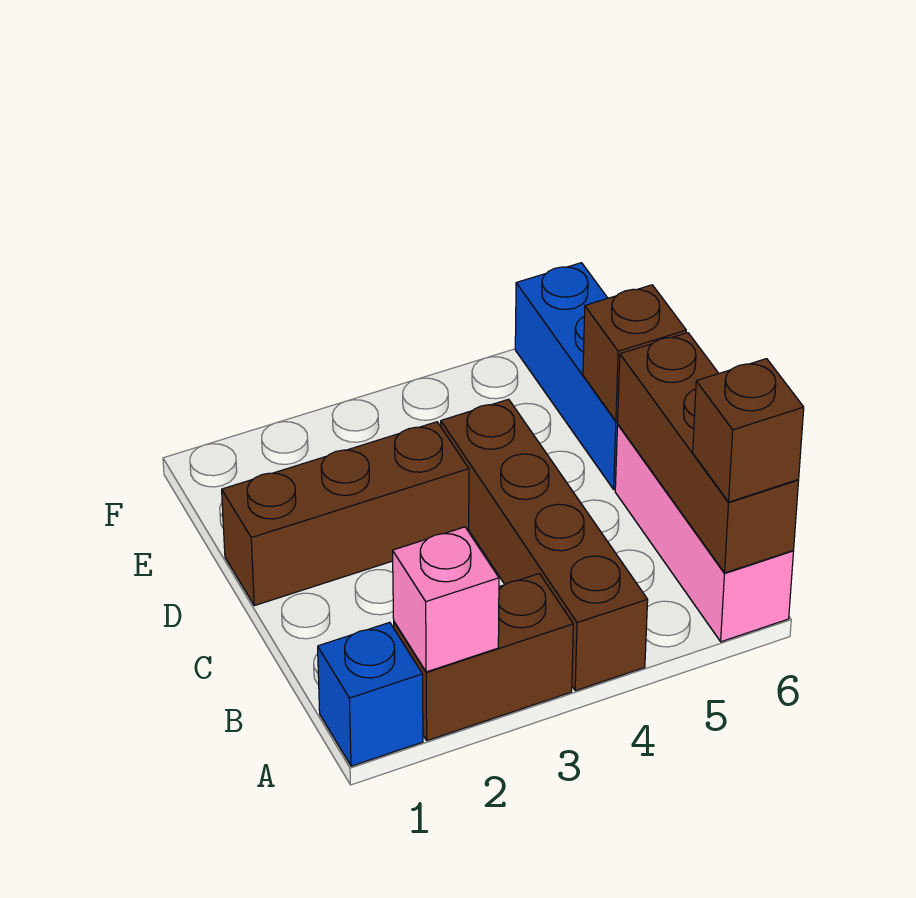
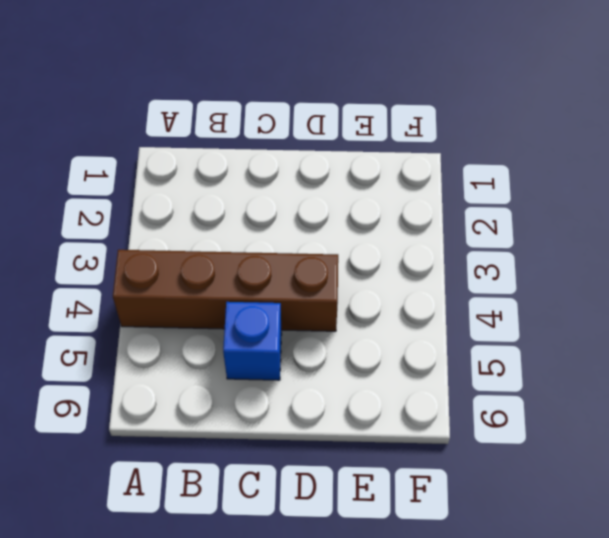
blue brick C5 level 1 -> blue brick A1 level 1
none -> brown brick A2:A3 level 1
none -> pink brick A6:C6 level 1

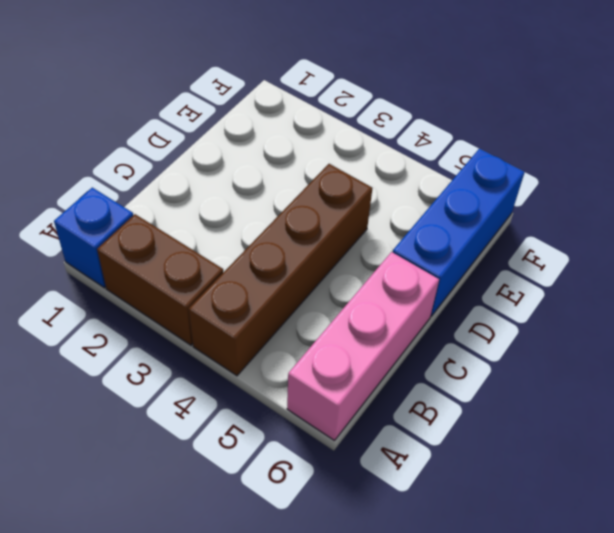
none -> brown brick D1:D3 level 1
none -> pink brick A2 level 2

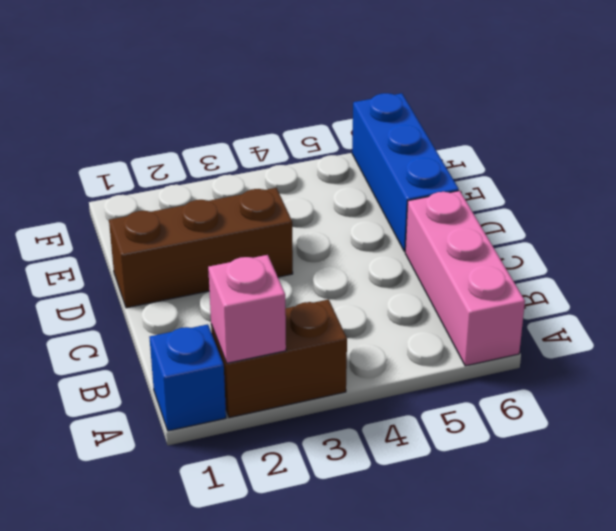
none -> brown brick A4:D4 level 1
none -> brown brick A6:C6 level 2

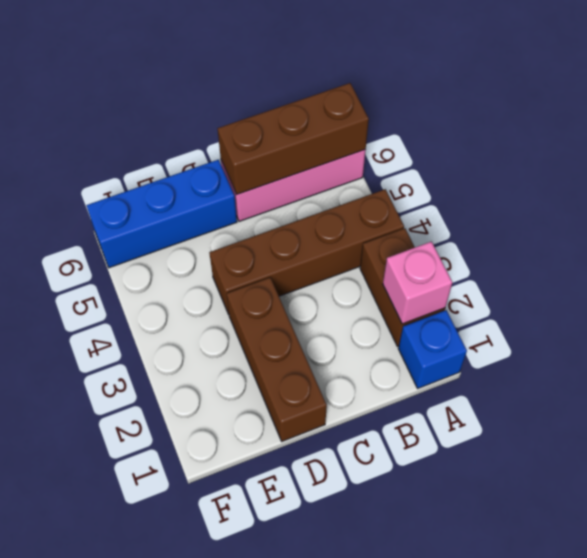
none -> brown brick D6 level 2
none -> brown brick A6 level 3

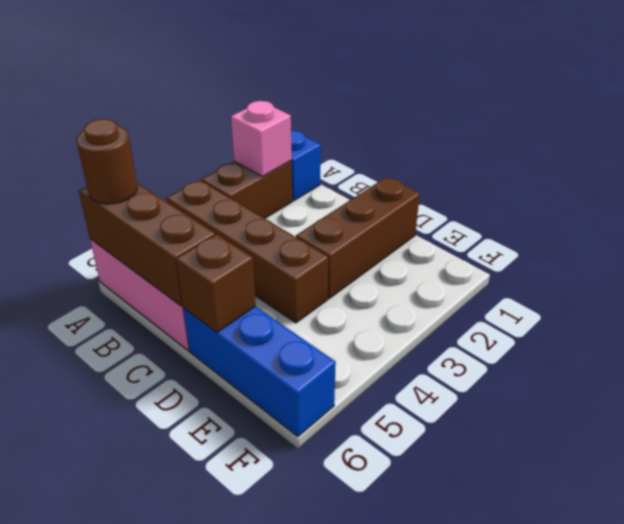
brown round brick A6 level 3 -> brown brick A6 level 3

